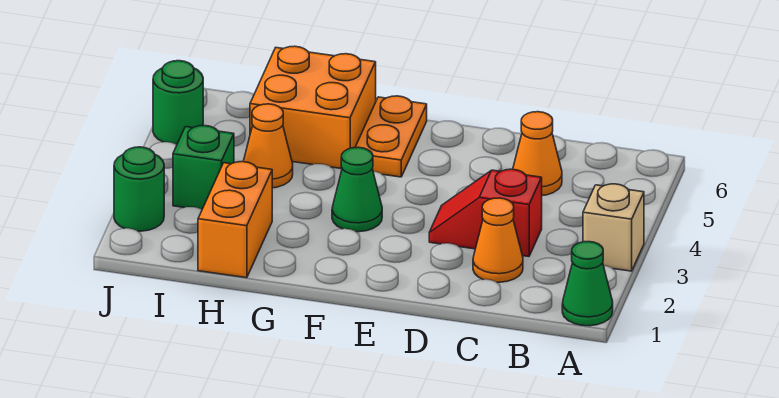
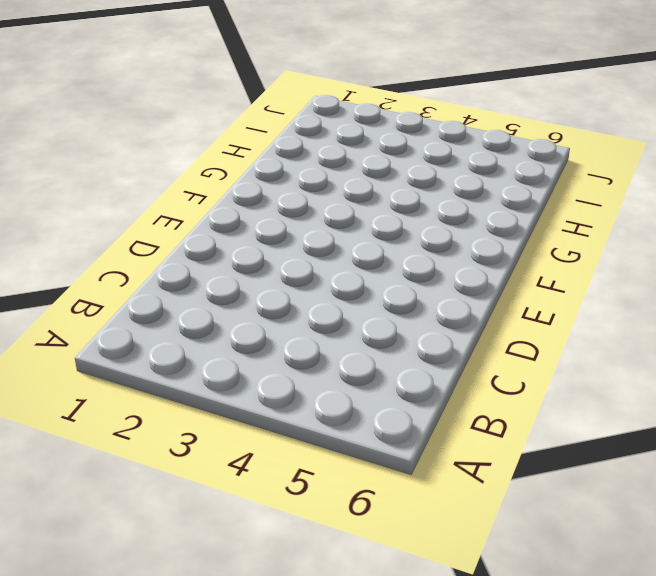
none -> green cone A1 level 1
none -> tan brick A3 level 1
none -> orange cone C2 level 1

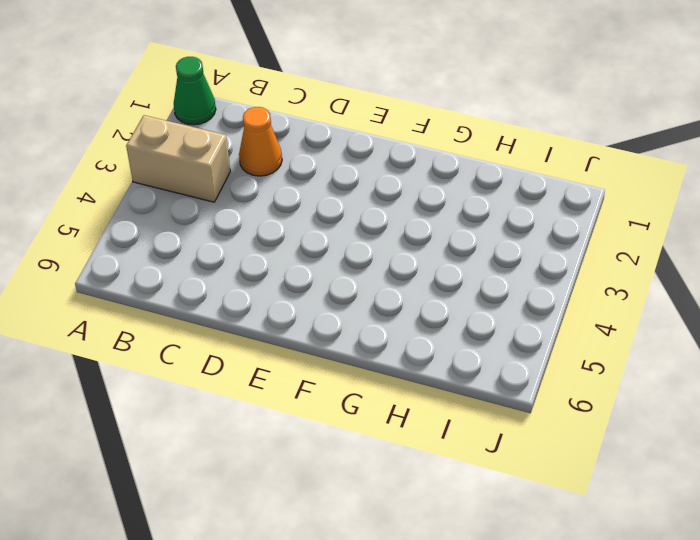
tan brick A3:B3 level 1 -> tan brick A3 level 1
none -> red slope C3:D3 level 1 top C
none -> orange cone C5 level 1
none -> green cone F3 level 1

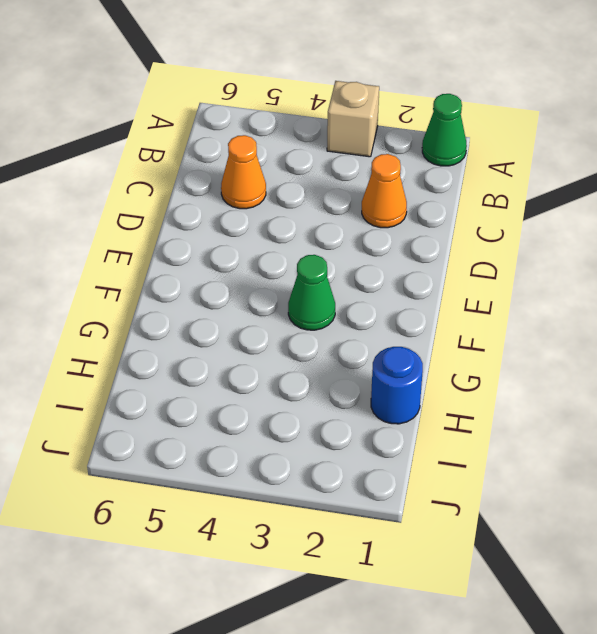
blue round brick H1 level 1 -> orange brick H1:H2 level 1
none -> red slope C3:D3 level 1 top C
none -> orange plate F5:F6 level 1
none -> orange brick G5:H6 level 1

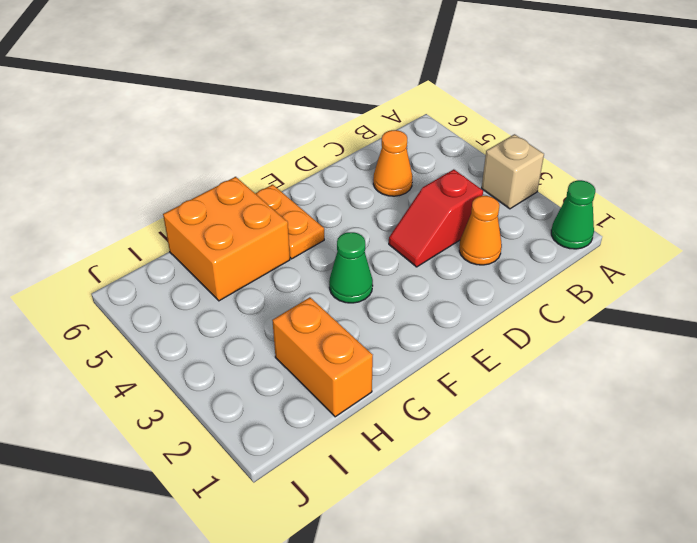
none -> orange cone H4 level 1
none -> green brick I3 level 1
none -> green round brick J2 level 1

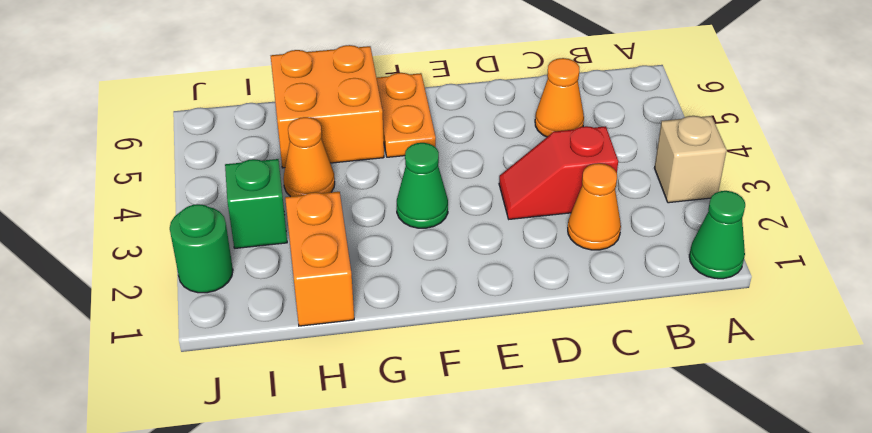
none -> green round brick J5 level 1

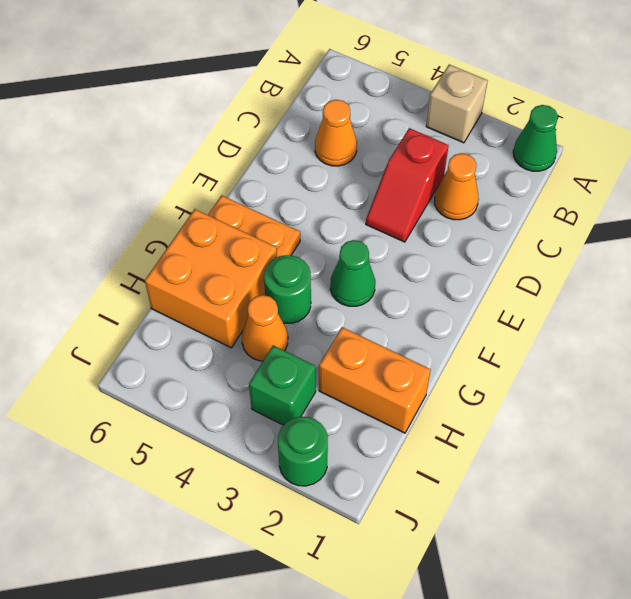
green round brick G4 level 1 -> green round brick J5 level 1

